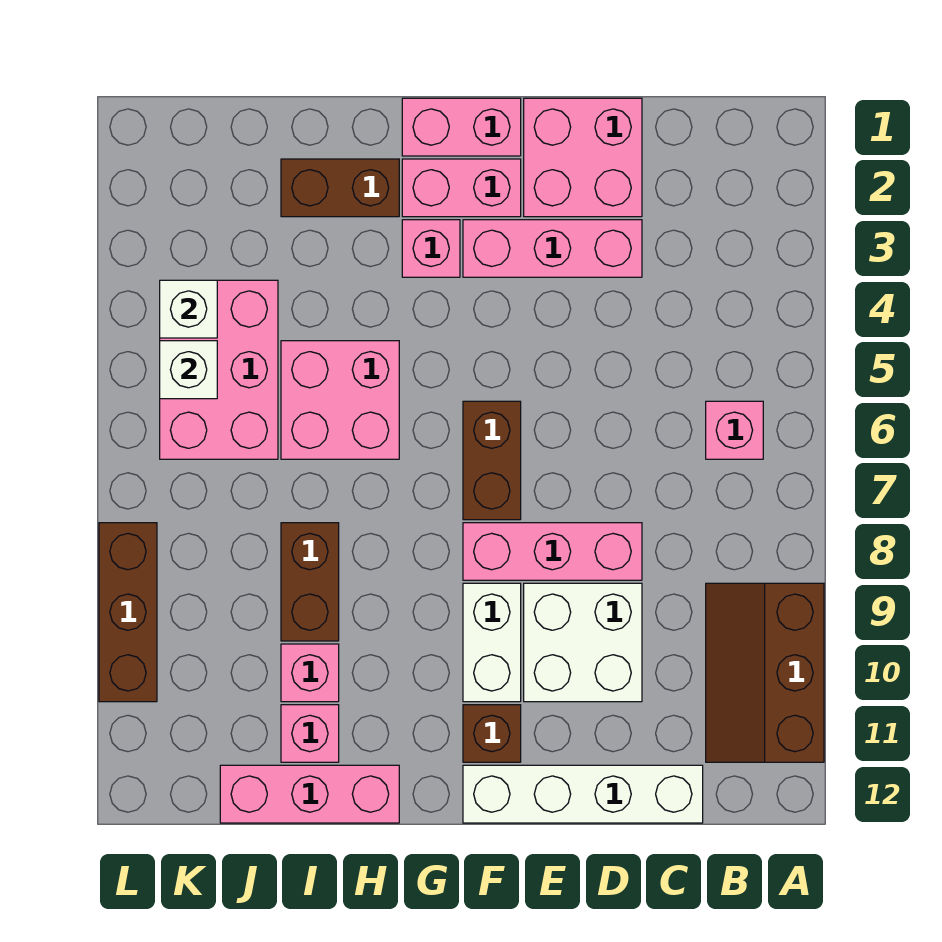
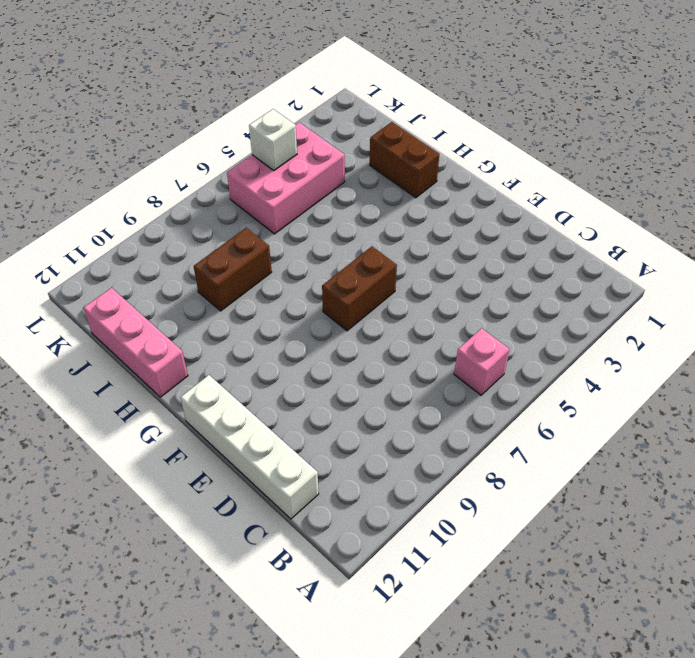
none -> brown slope A9:B11 level 1 top A
none -> pink brick D1:E2 level 1
none -> pink brick D3:F3 level 1

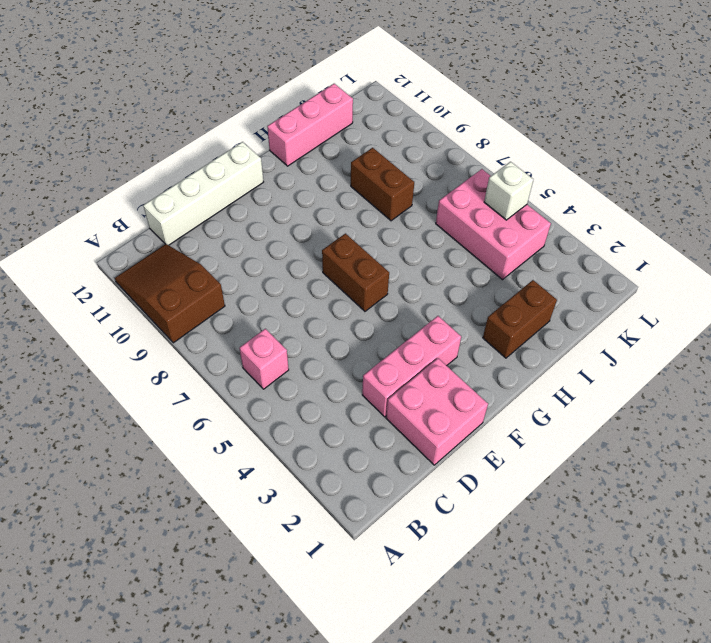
brown slope A9:B11 level 1 top 9 -> brown slope A9:B11 level 1 top A
none -> pink brick D8:F8 level 1
none -> white brick D9:E10 level 1
none -> pink brick F1:G1 level 1

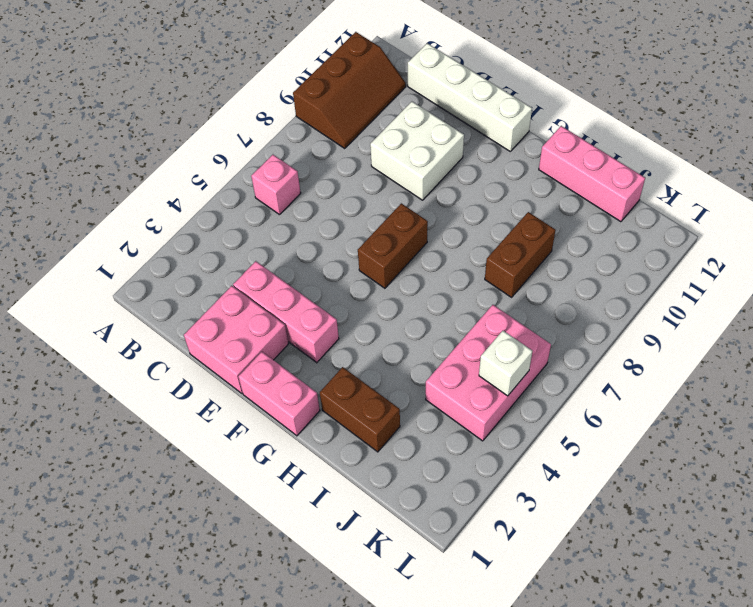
none -> pink brick D8:F8 level 1
none -> pink brick F2:G2 level 1
none -> white brick F9:F10 level 1

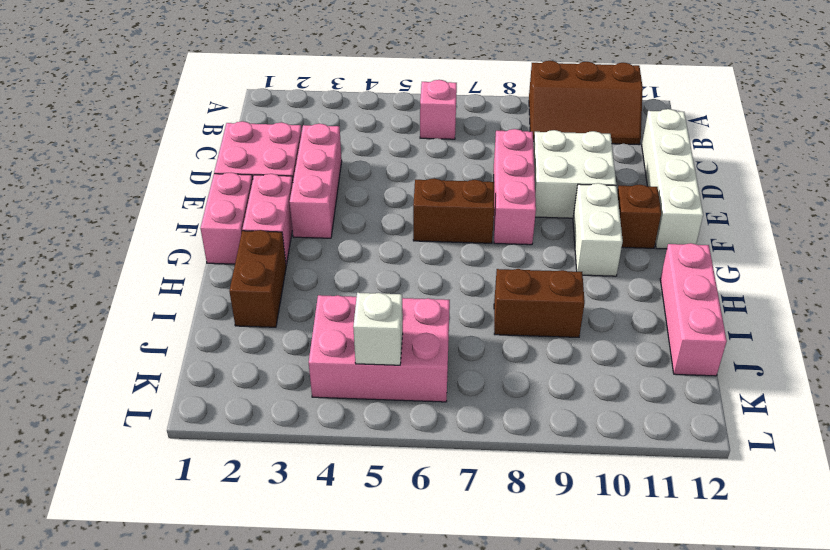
white brick F10:G10 level 1 -> white brick F9:F10 level 1
none -> pink brick G3 level 1
none -> pink brick H5:I6 level 1
none -> pink brick I10 level 1

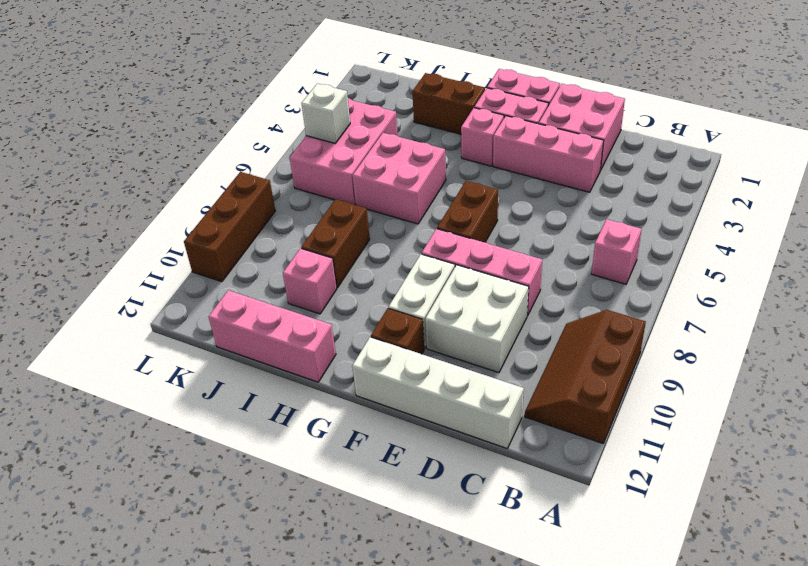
none -> pink brick I11 level 1
none -> white brick K4 level 2

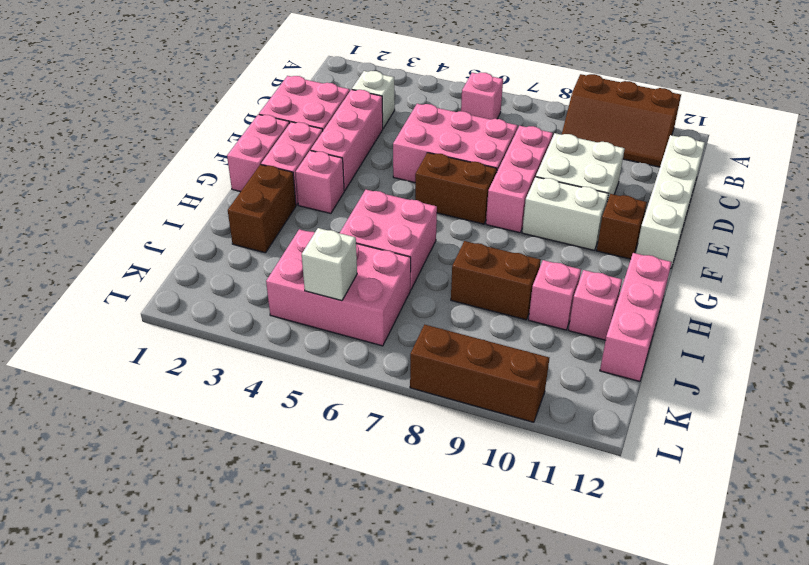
white brick C3 level 1 -> white brick K4 level 2
pink brick D5:E7 level 1 -> none

